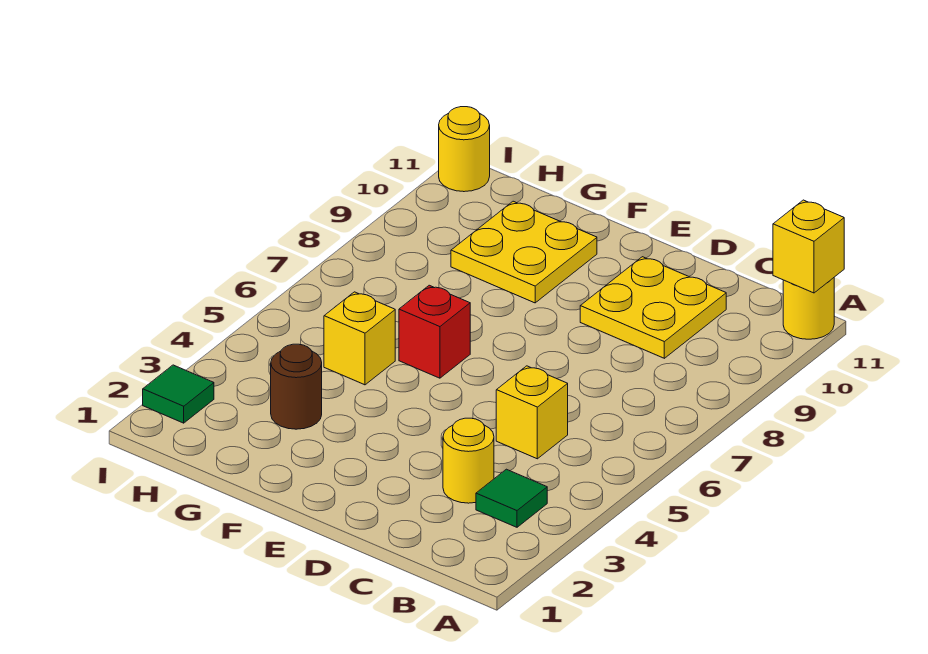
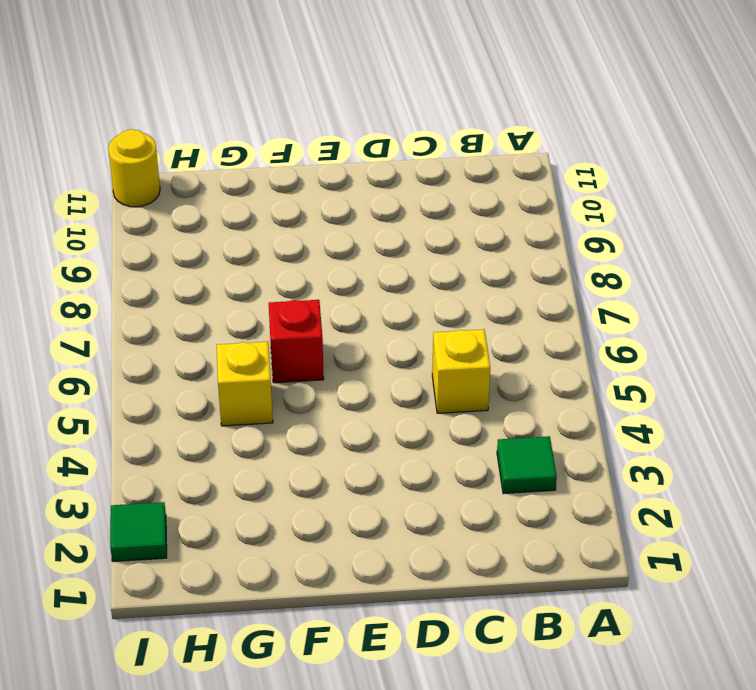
none -> yellow round brick A11 level 1
none -> yellow round brick C3 level 1
none -> yellow plate C9:D10 level 1

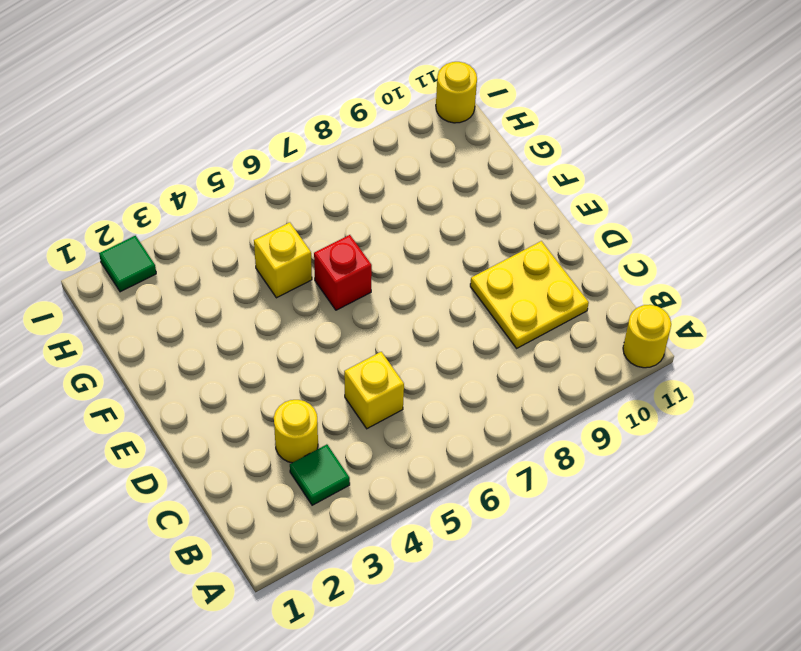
none -> yellow plate F9:G10 level 1
none -> brown round brick G3 level 1
none -> yellow brick A11 level 2

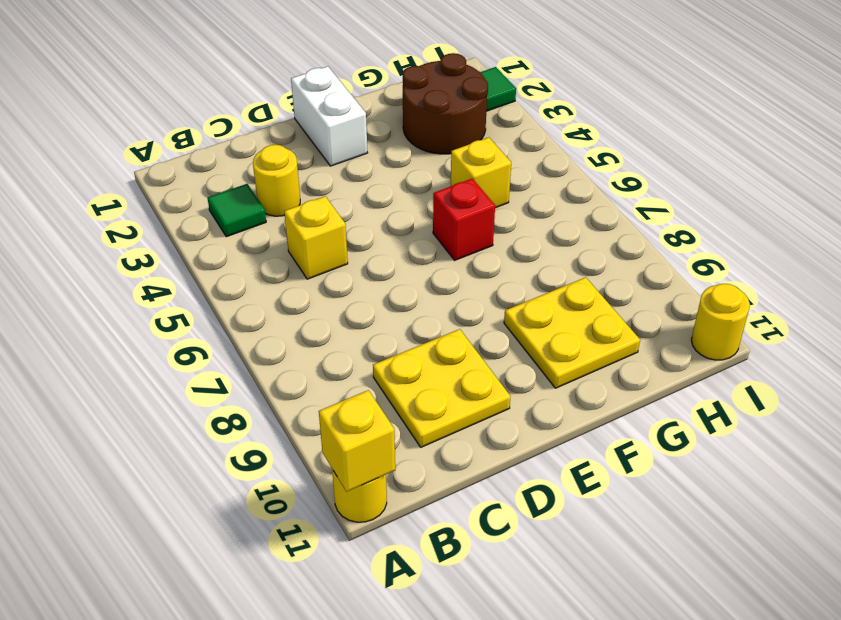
white brick E1:E2 level 1 -> none
brown round brick G2:H3 level 1 -> brown round brick G3 level 1

